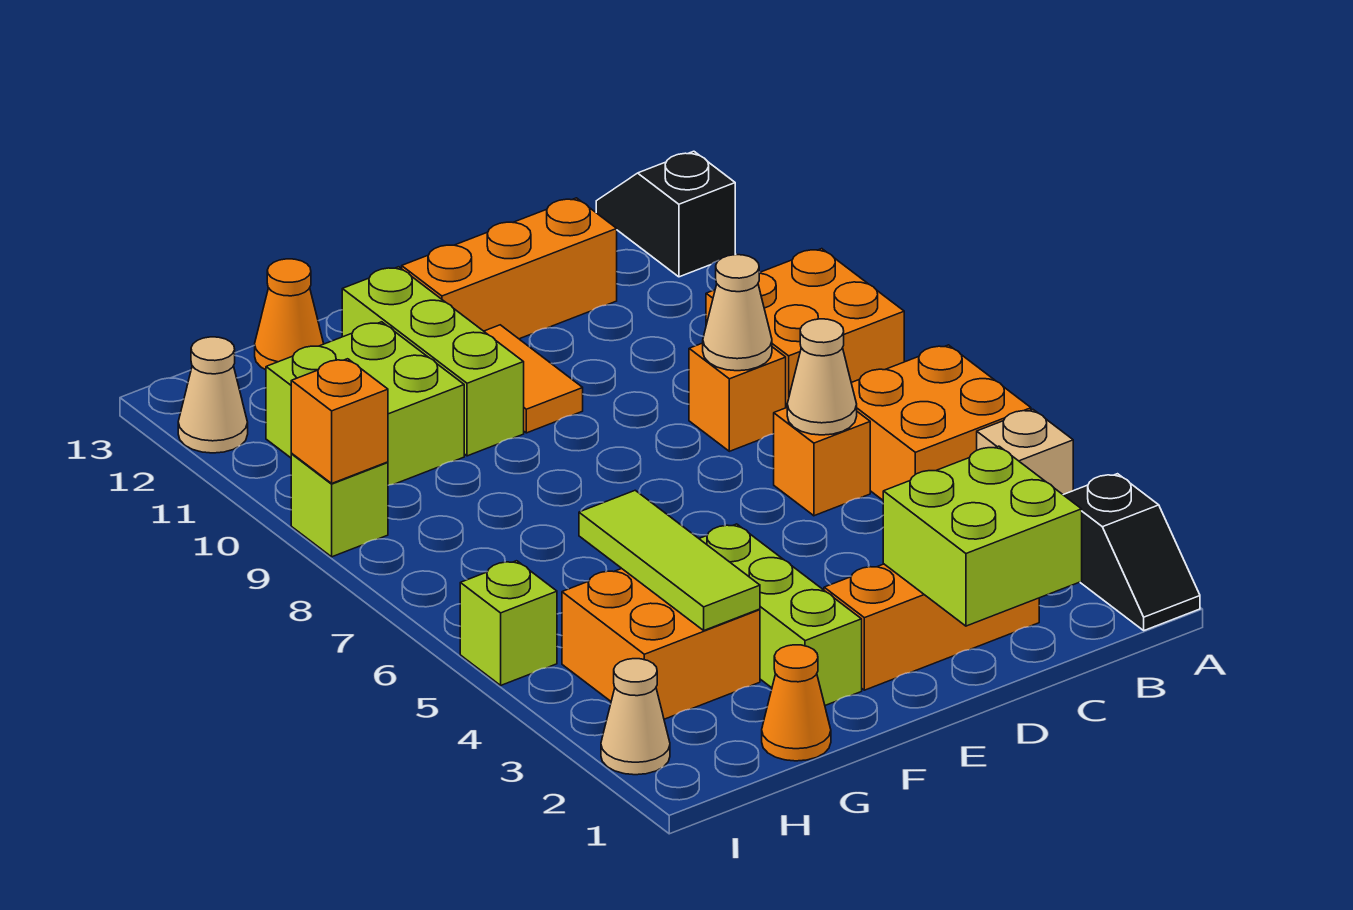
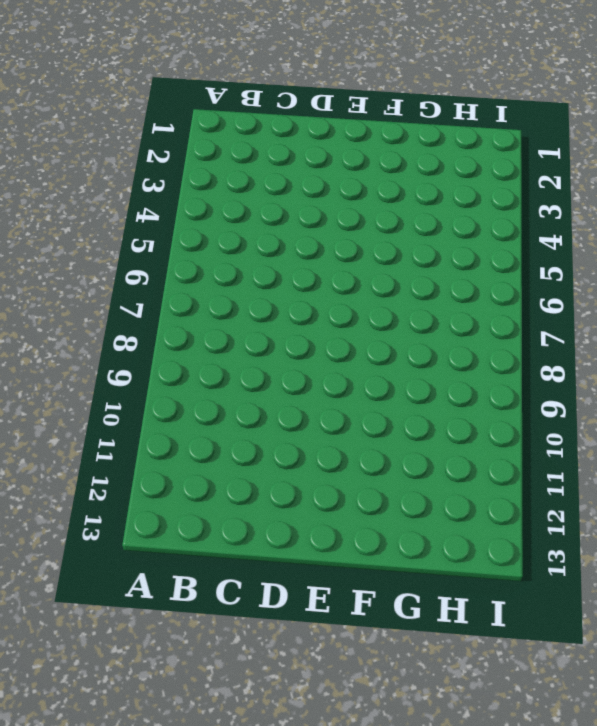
none -> black slope A1:A2 level 1 top 2
none -> tan brick A4 level 1
none -> orange brick A5:B6 level 1

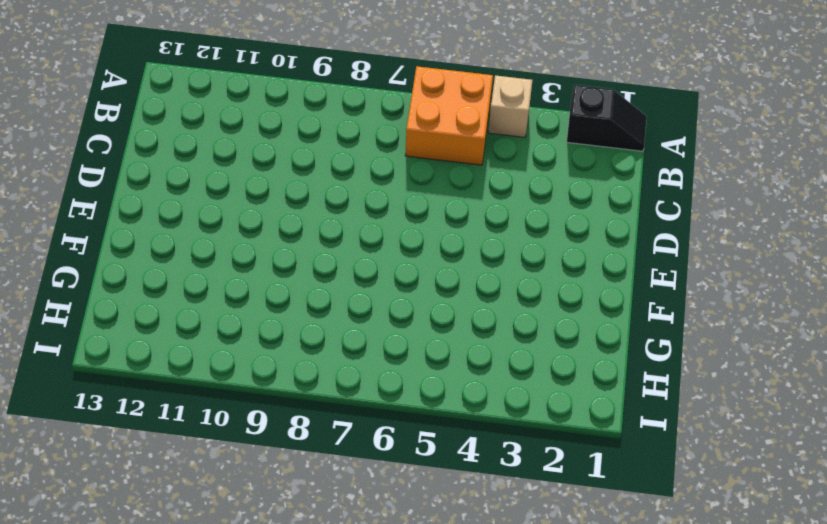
none -> orange brick A8:B9 level 1
none -> black slope A12:A13 level 1 top 12
none -> orange brick C2:E2 level 1

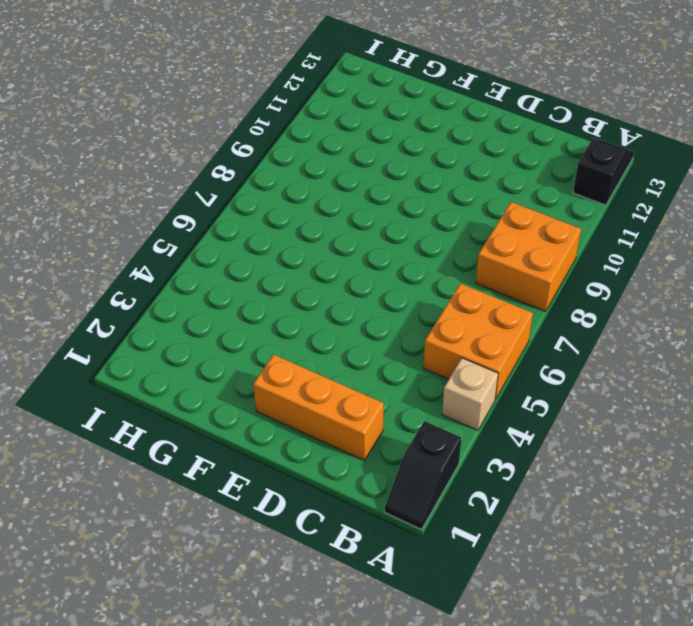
none -> orange brick C6 level 1
none -> orange brick C8 level 1
none -> orange brick C12:E12 level 1

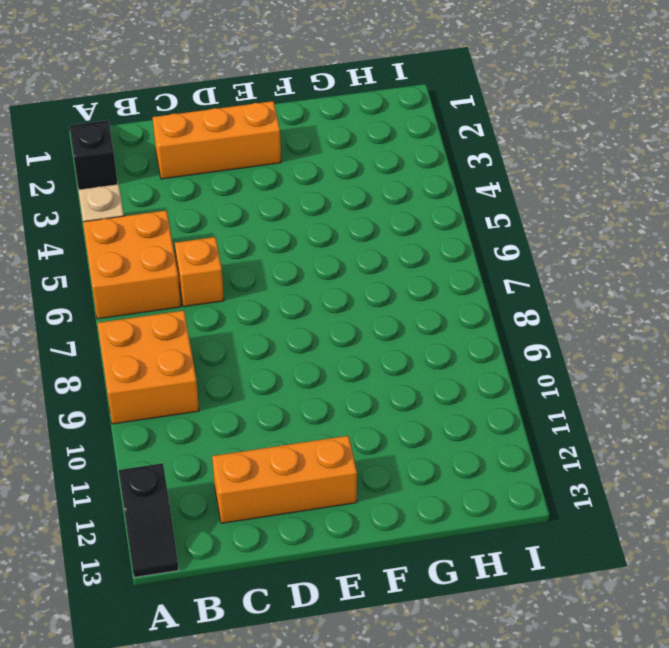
none -> orange brick C8 level 1
none -> orange tile E10:E11 level 1
none -> lime brick F2:F4 level 1

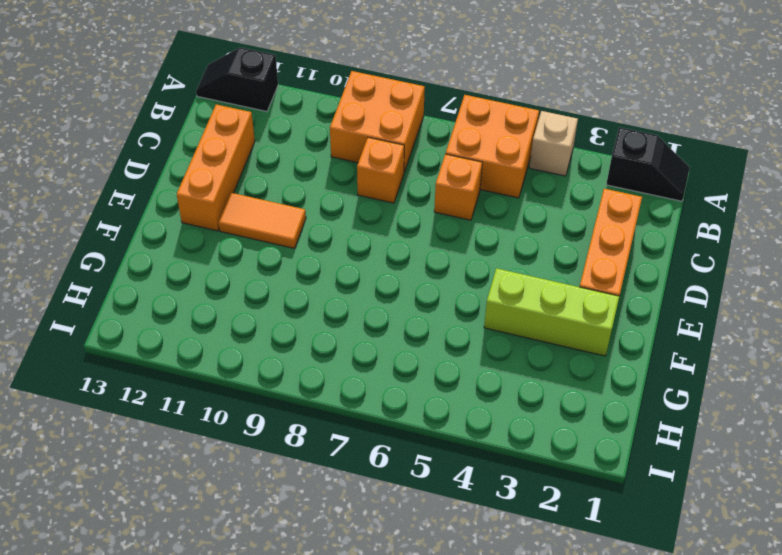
none -> lime brick F10:F12 level 1
none -> orange cone G1 level 1
none -> orange brick G3:H4 level 1

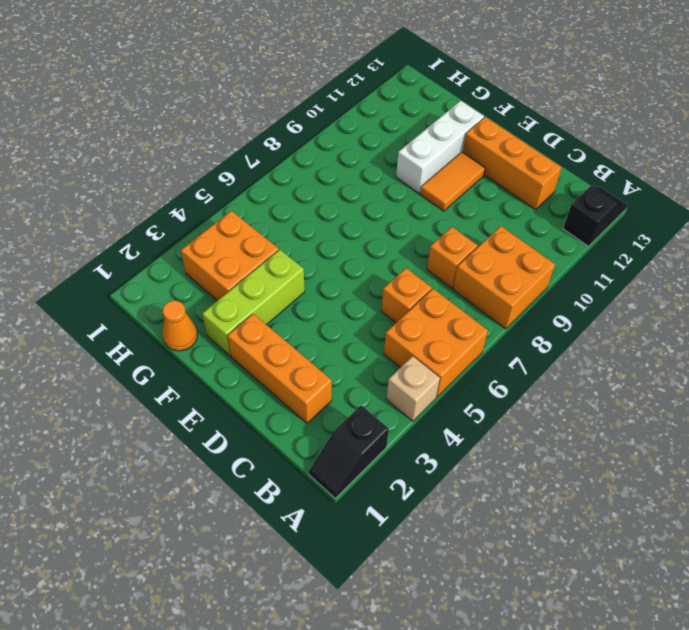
white brick F10:F12 level 1 -> lime brick F10:F12 level 1
none -> lime brick G10:H11 level 1
none -> orange cone G13 level 1
none -> tan cone I2 level 1

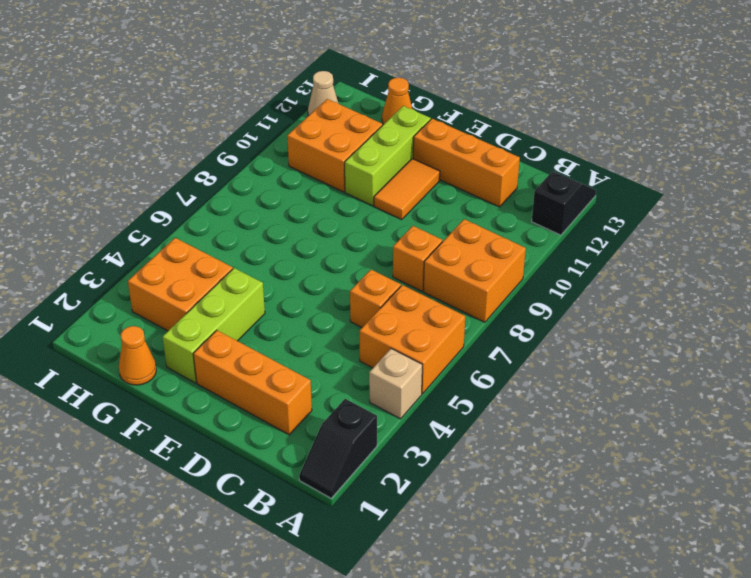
orange brick G10:H11 level 1 -> lime brick G10:H11 level 1
none -> tan cone I2 level 1
none -> lime brick I5 level 1
none -> lime brick I9 level 1

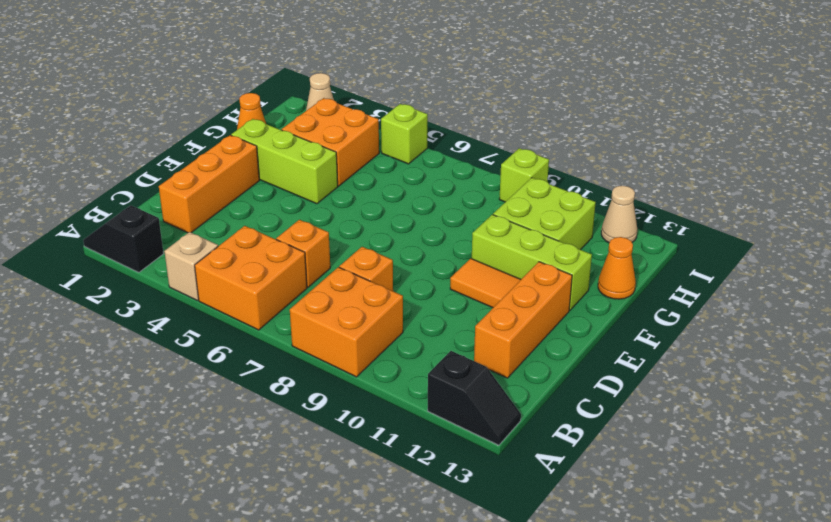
none -> lime brick C1:D2 level 2
none -> tan cone C6 level 2
none -> tan cone C8 level 2

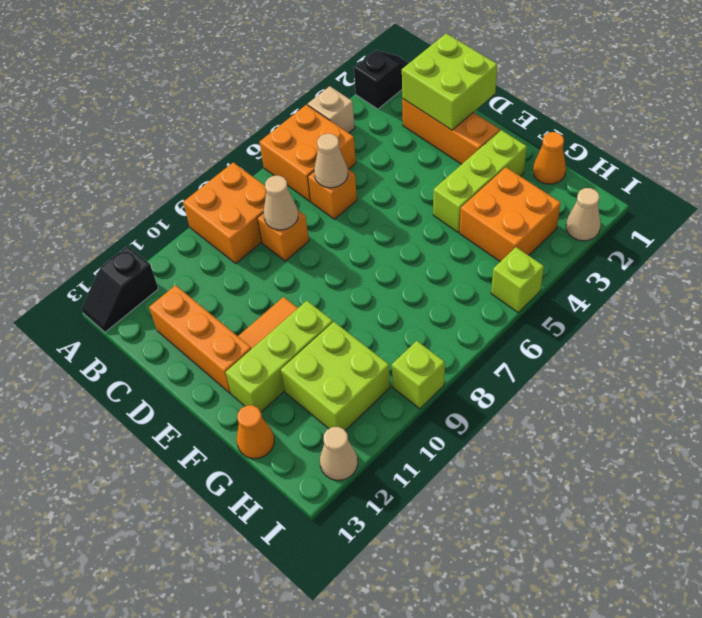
none -> lime tile G3:G5 level 2
none -> orange brick I9 level 2

